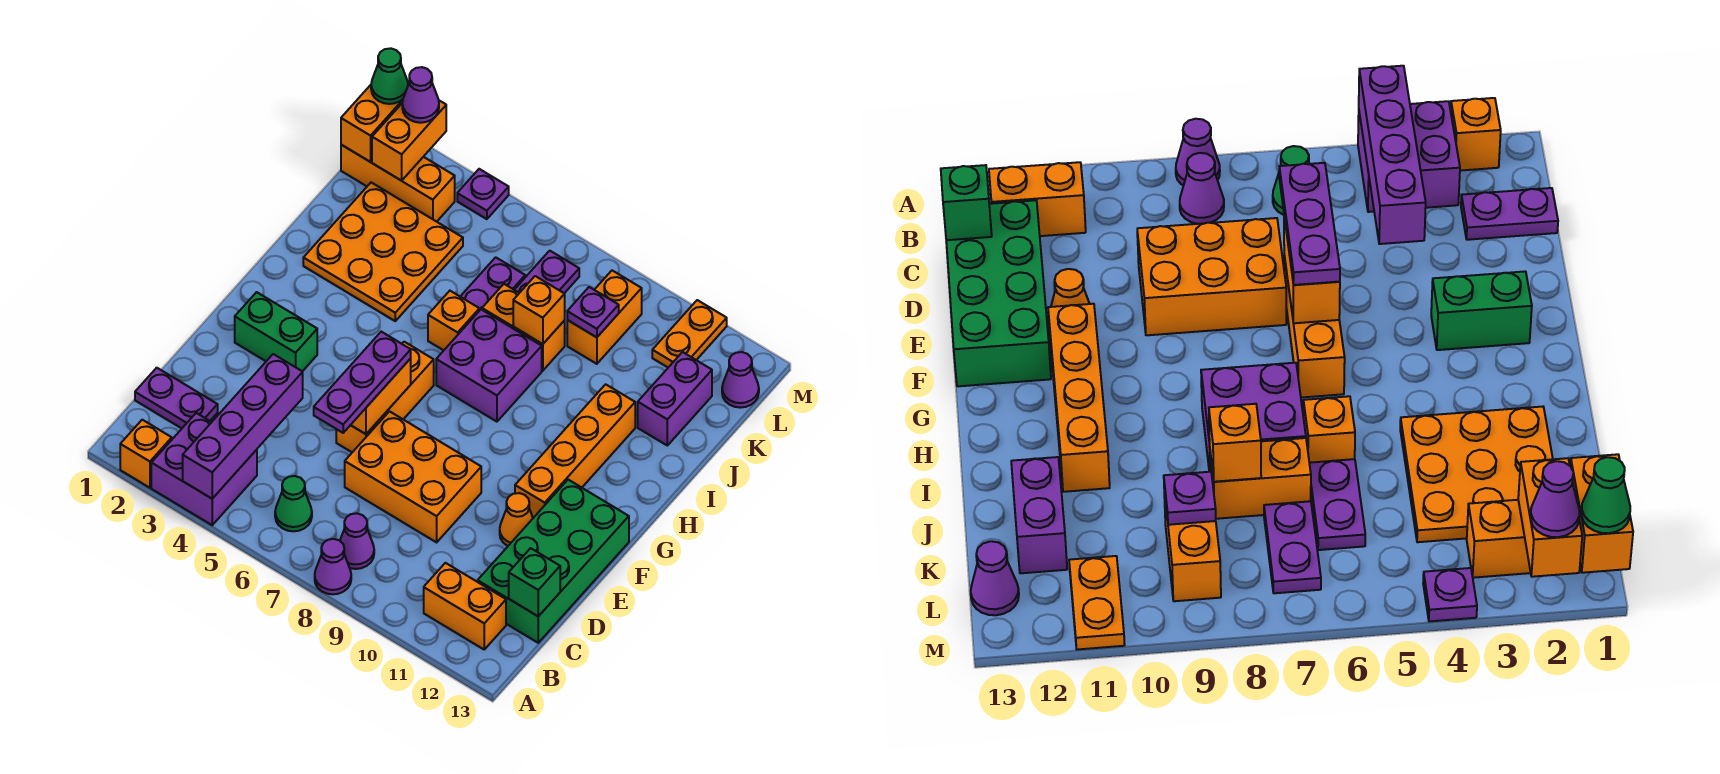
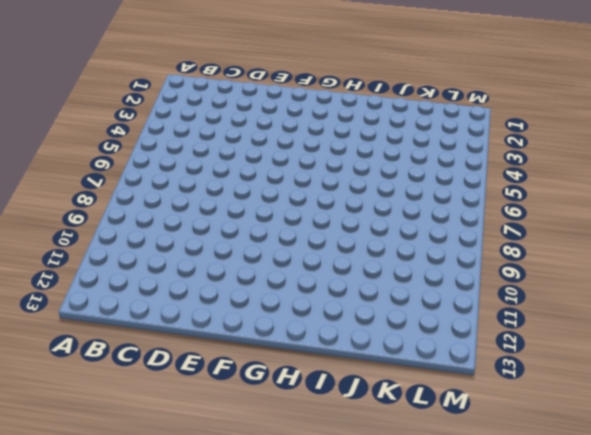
none -> orange brick A2 level 1
none -> purple brick A3:B4 level 1
none -> purple cone A8 level 1
none -> green cone B6 level 1

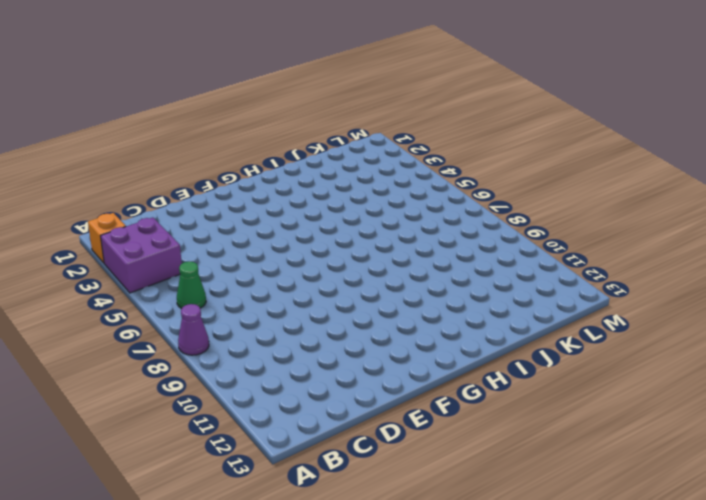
none -> purple cone B8 level 1
none -> orange brick B11:B12 level 1
none -> purple plate C1:C2 level 1
none -> green brick C12:F13 level 1

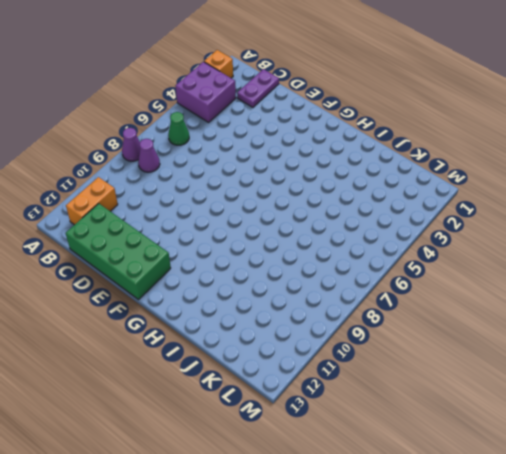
none -> orange brick D7:E9 level 1
none -> orange brick E6:G6 level 1
none -> orange cone E11 level 1
none -> green brick F2:F3 level 1

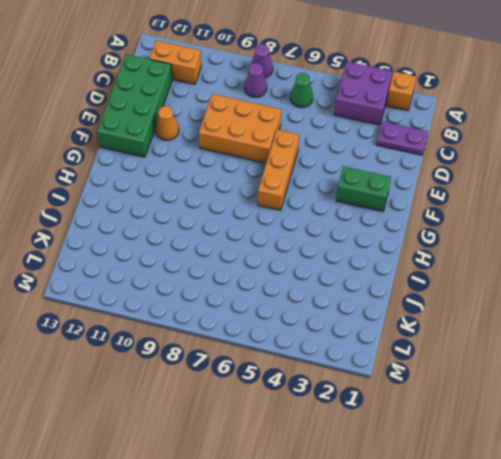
none -> orange brick F11:I11 level 1
none -> purple brick H7:I8 level 1
none -> orange plate I2:K4 level 1
none -> orange brick I6 level 1

